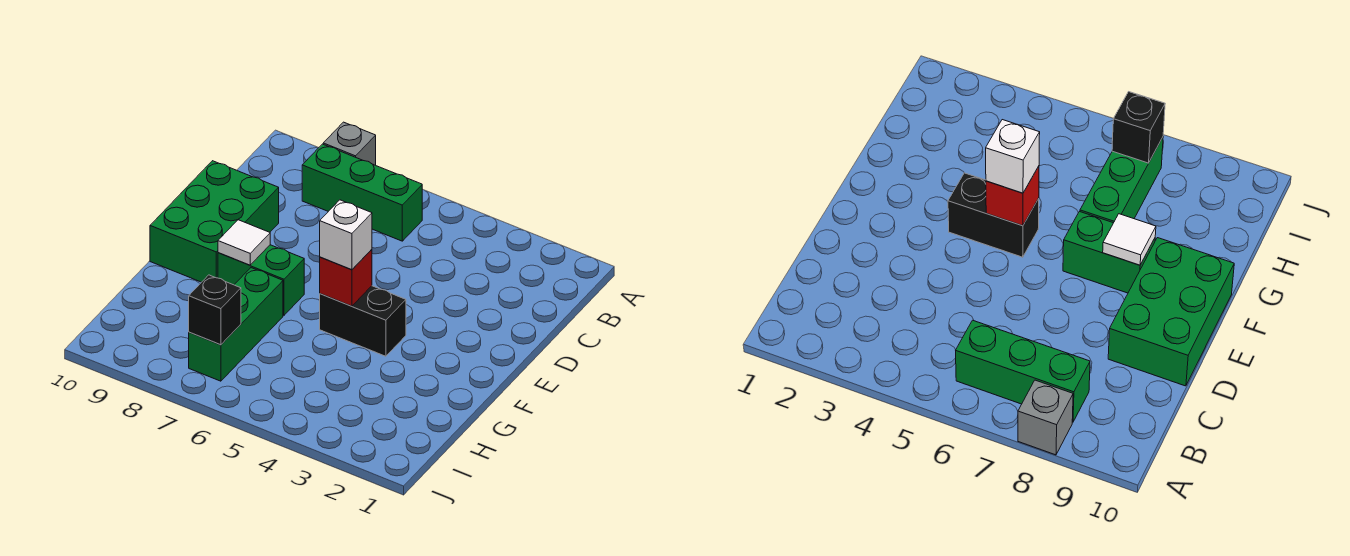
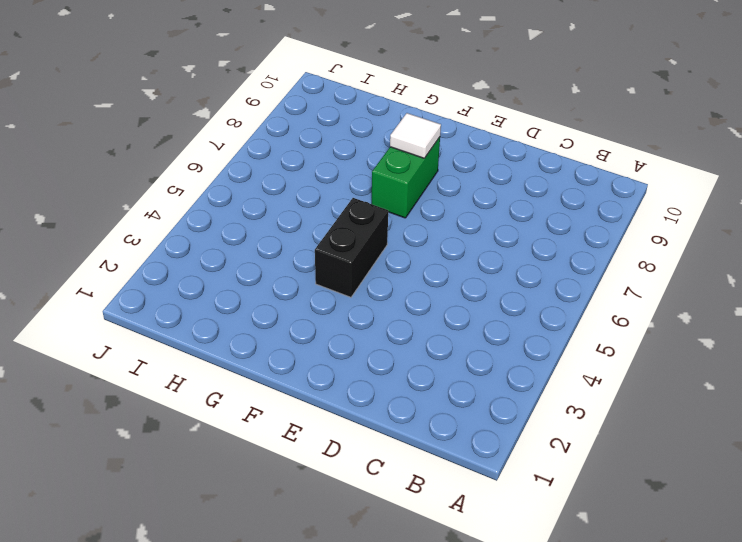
none -> grey brick A8 level 1
none -> green brick B6:B8 level 1

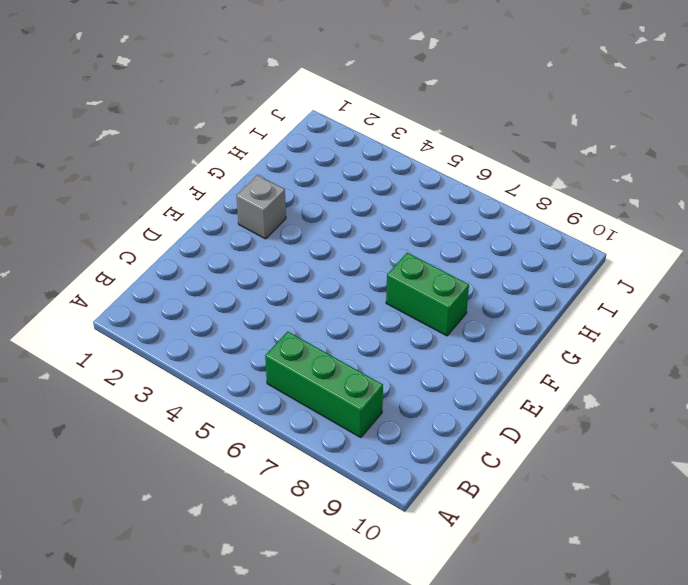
grey brick F2 level 1 -> grey brick A8 level 1
none -> green brick D9:F10 level 1
none -> black brick F4:F5 level 1

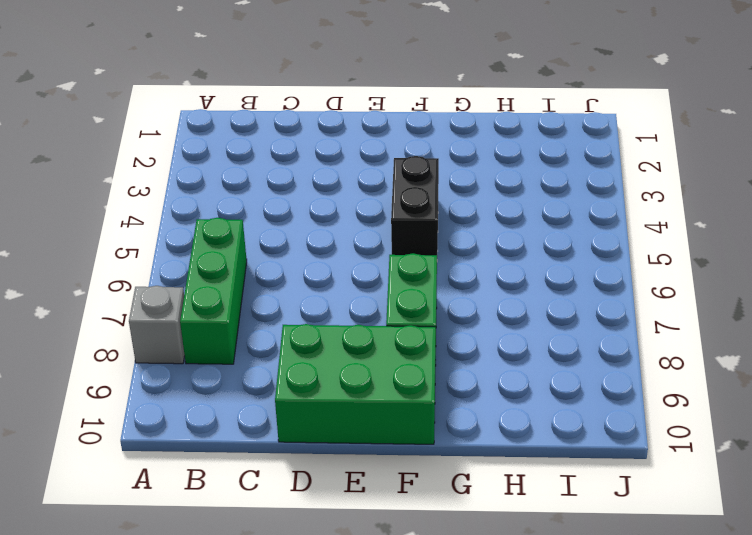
none -> green brick G7:I7 level 1
none -> red brick F5 level 2

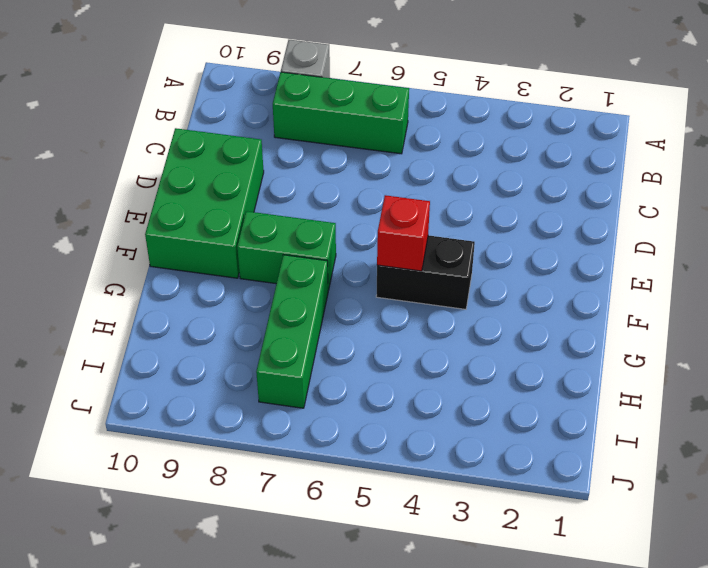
none -> white tile F8 level 2
none -> black brick I7 level 2

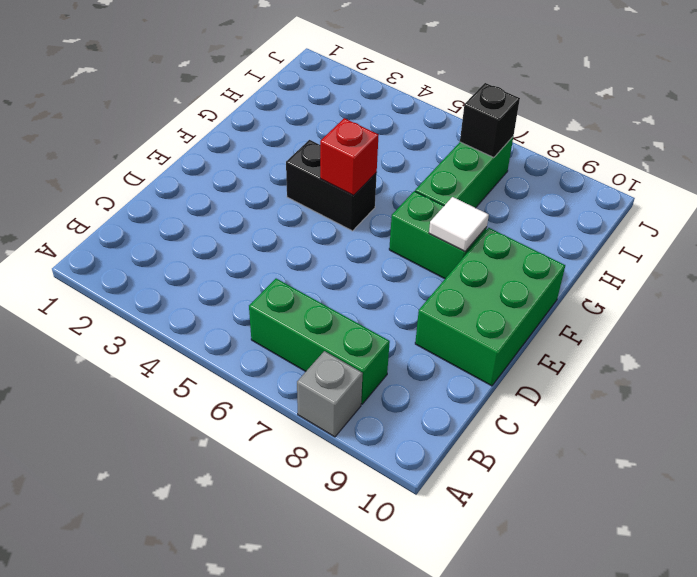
none -> white brick F5 level 3

